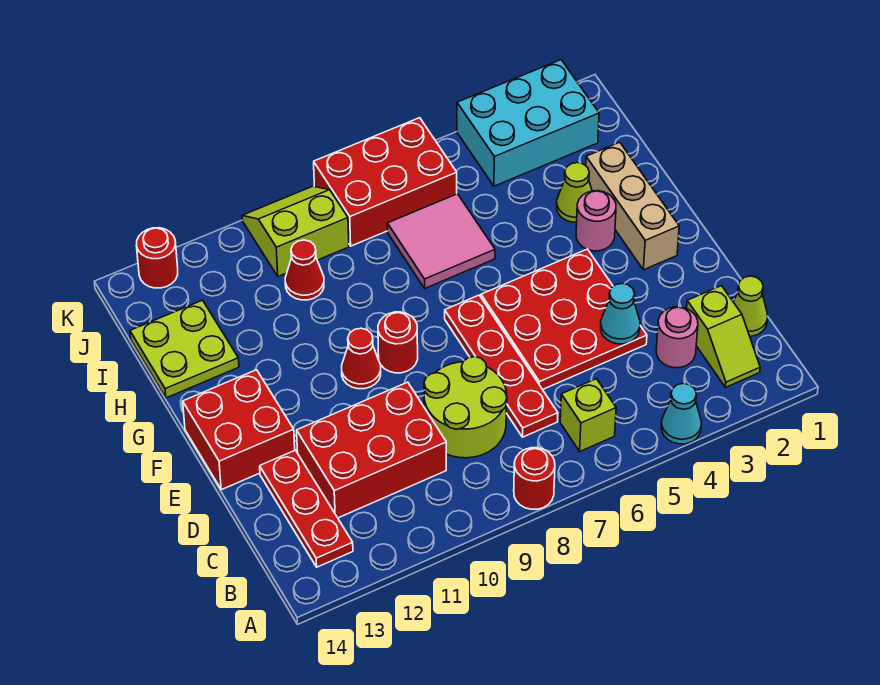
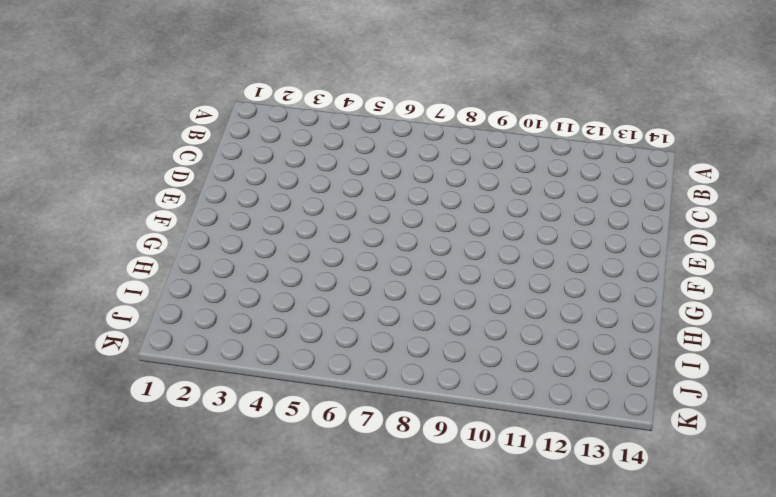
none -> cyan cone A4 level 1
none -> red round brick A8 level 1
none -> lime slope B2:C2 level 1 top C

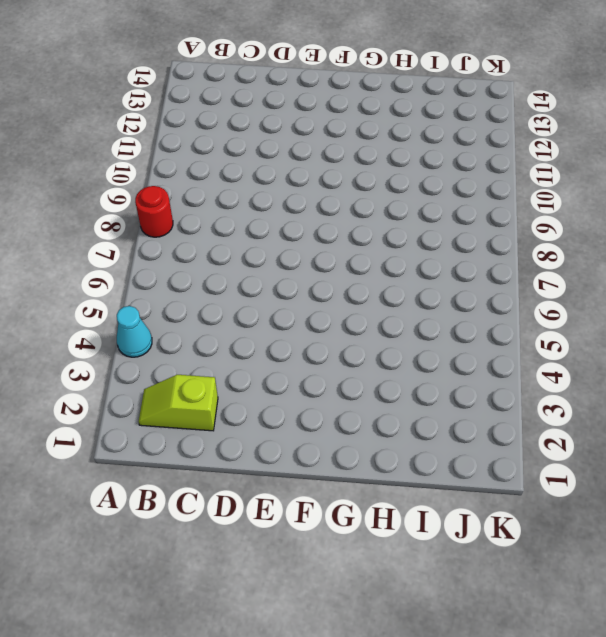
none -> lime brick B6 level 1
none -> red plate B13:D13 level 1
none -> lime cone C1 level 1

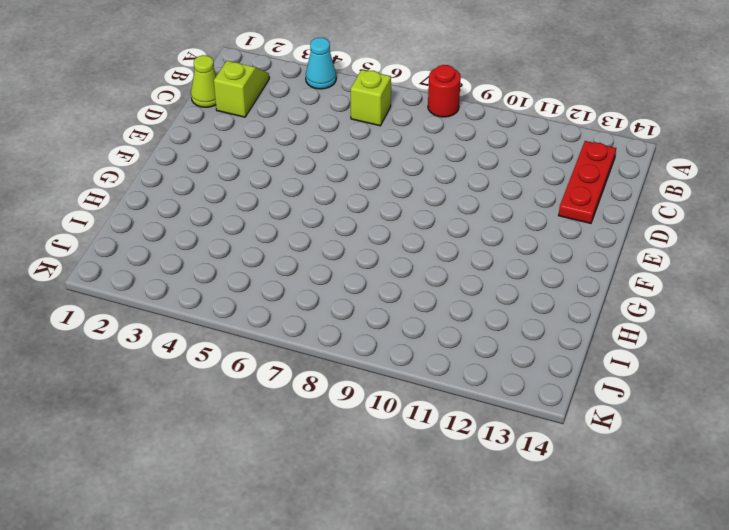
none -> pink round brick C3 level 1
none -> red plate C7:F7 level 1
none -> lime round brick C8:D9 level 1

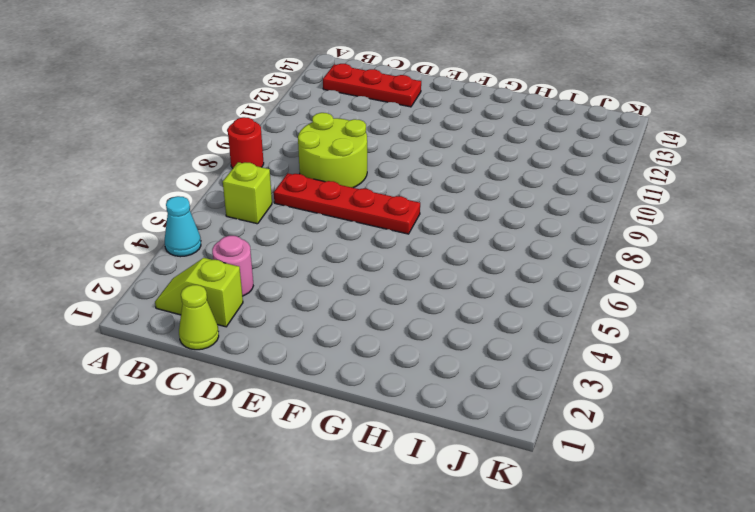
none -> red brick C10:D12 level 1
none -> red plate D4:F6 level 1
none -> red brick E13:F14 level 1

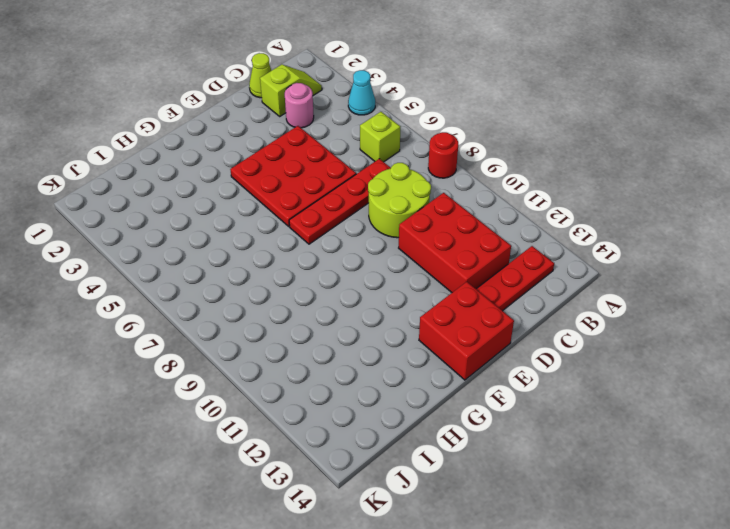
none -> tan brick F2:H2 level 1
none -> red round brick F9 level 1
none -> red cone F10 level 1

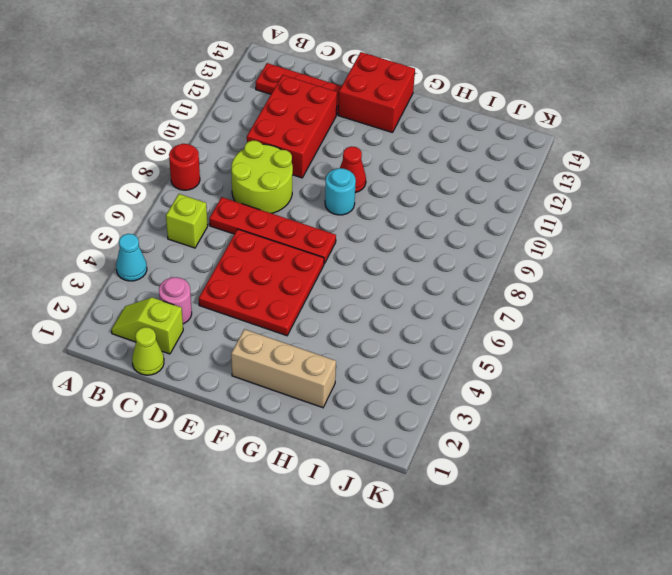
cyan round brick F9 level 1 -> red round brick F9 level 1
none -> pink round brick G3 level 1
none -> lime cone H3 level 1
none -> pink tile H6:I7 level 1

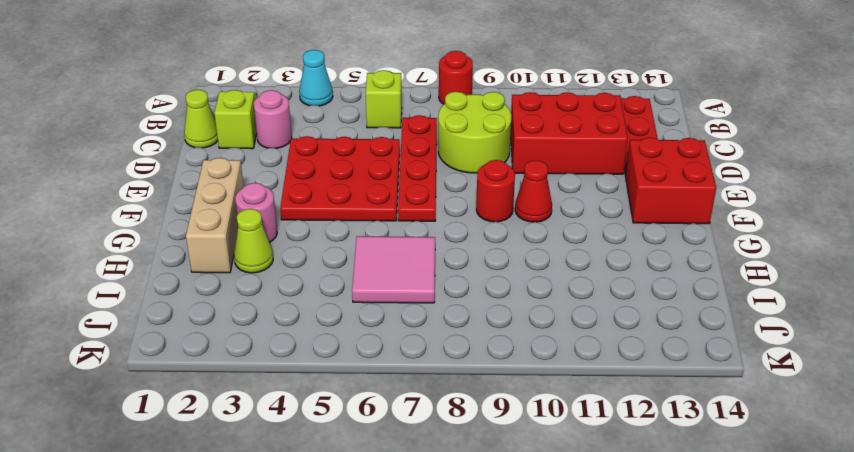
none -> lime plate H13:I14 level 1
none -> red cone I10 level 1
none -> cyan brick J2:K4 level 1

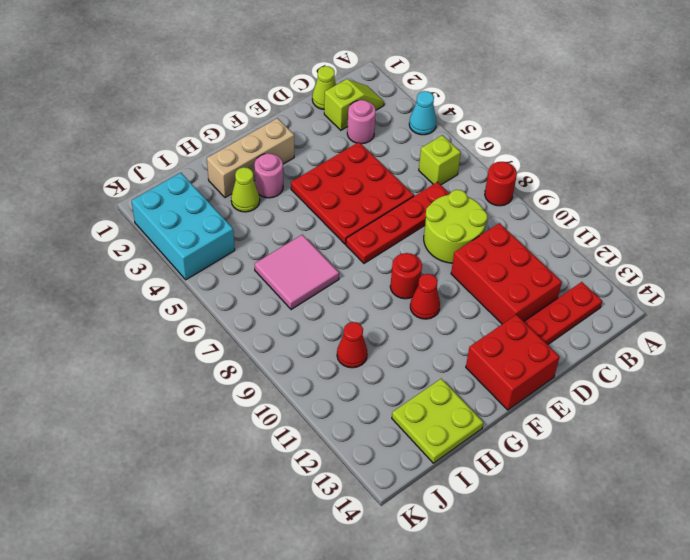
none -> red brick J6:K8 level 1
none -> lime slope J9:K10 level 1 top J
none -> red round brick K13 level 1

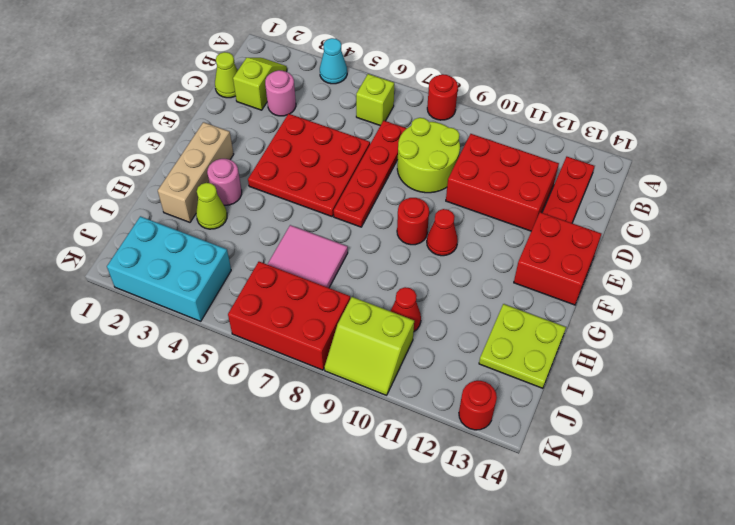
none -> cyan cone D4 level 2

